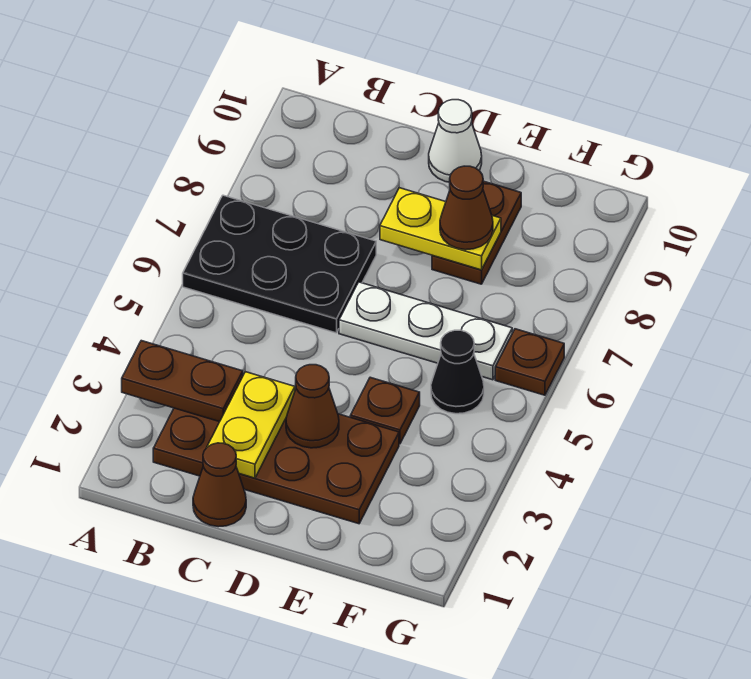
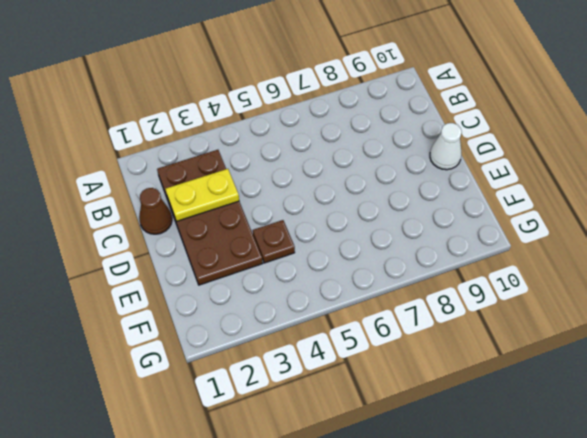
none -> black plate A6:C7 level 1
none -> white plate D6:F6 level 1
none -> brown plate E8:E9 level 1

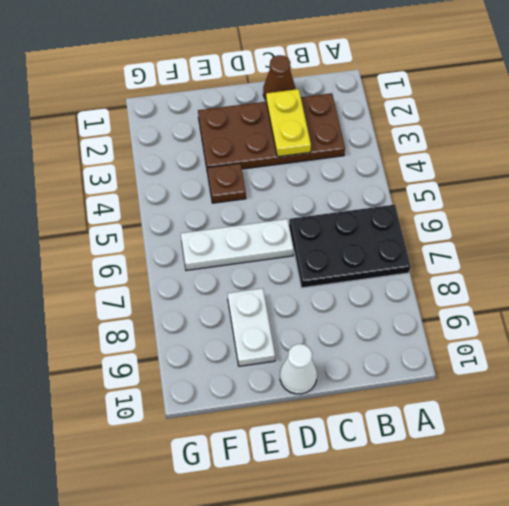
white plate E8:E9 level 1 -> brown plate E8:E9 level 1
none -> black cone F5 level 1
none -> brown plate G6 level 1
none -> brown plate A3:B3 level 2

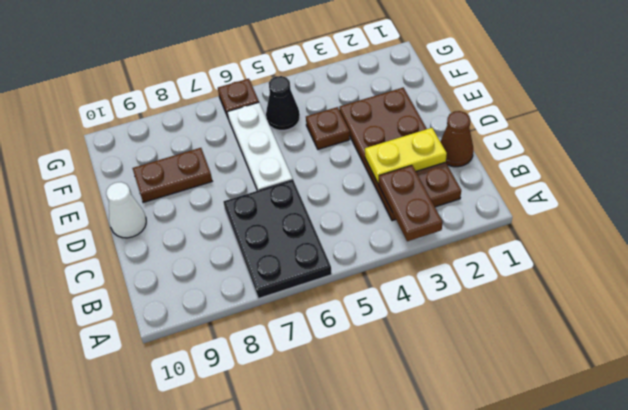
none -> brown cone D3 level 2
none -> yellow plate D8:E8 level 2
none -> brown cone E8 level 3

